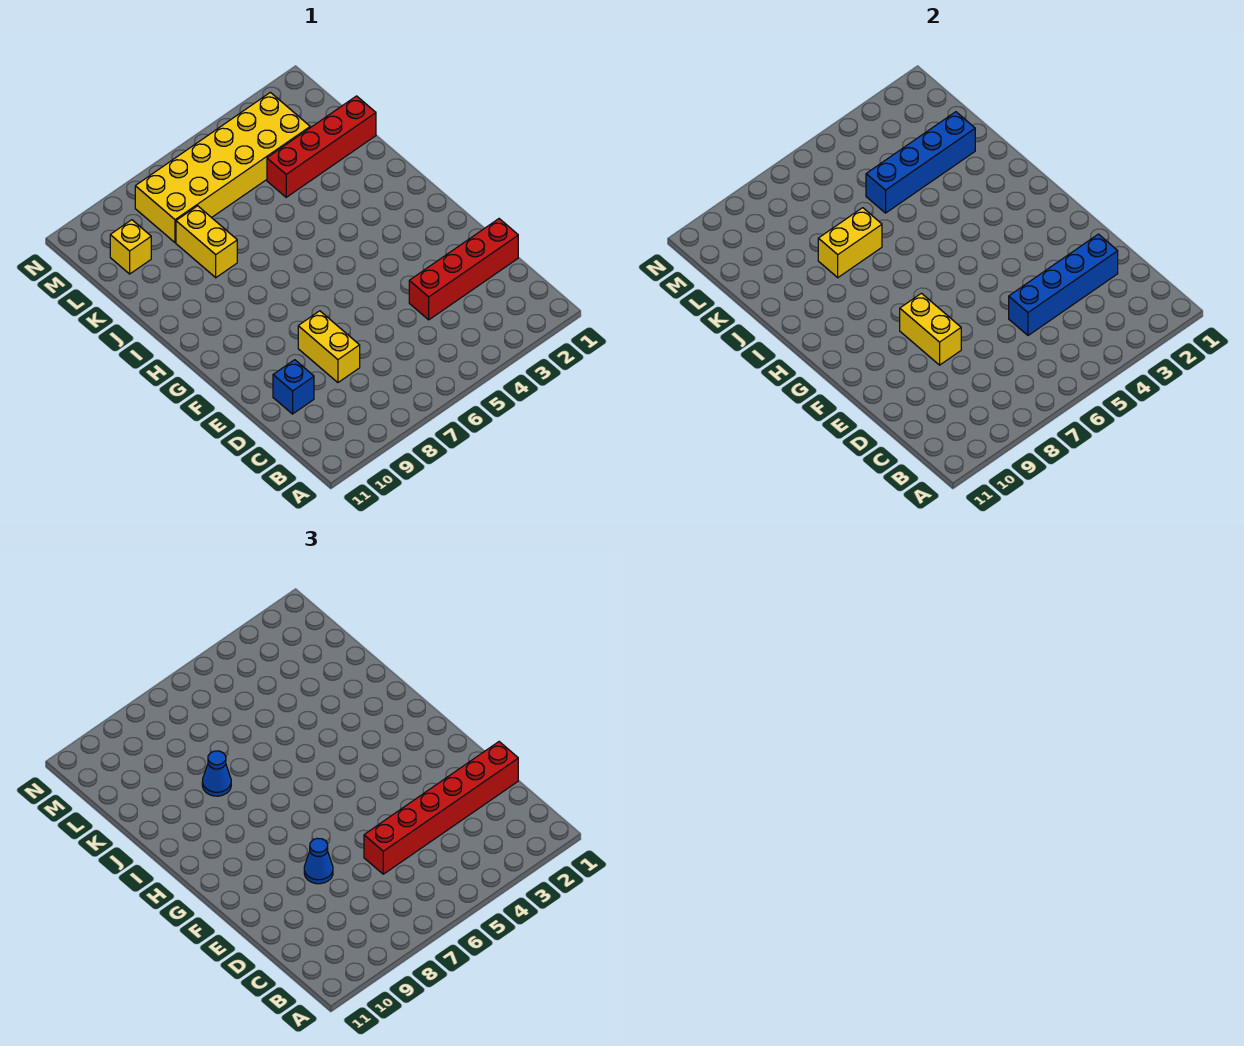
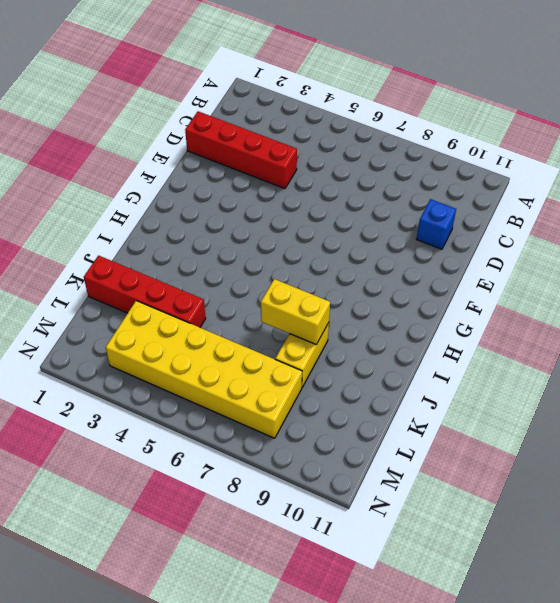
none -> yellow brick D8:E8 level 1
none -> yellow brick L10 level 1
none -> blue brick D2:D5 level 2

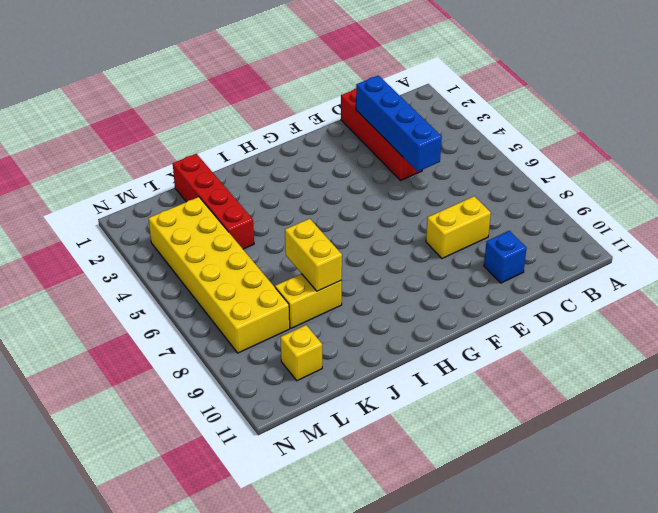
none -> yellow brick E8:F8 level 2
none -> blue brick K2:K5 level 2
none -> red brick D1:D6 level 3

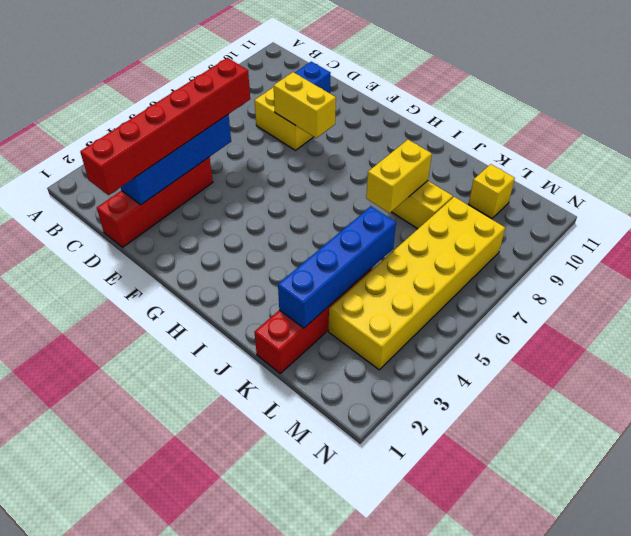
none -> blue cone E8 level 3
none -> blue cone J8 level 3

